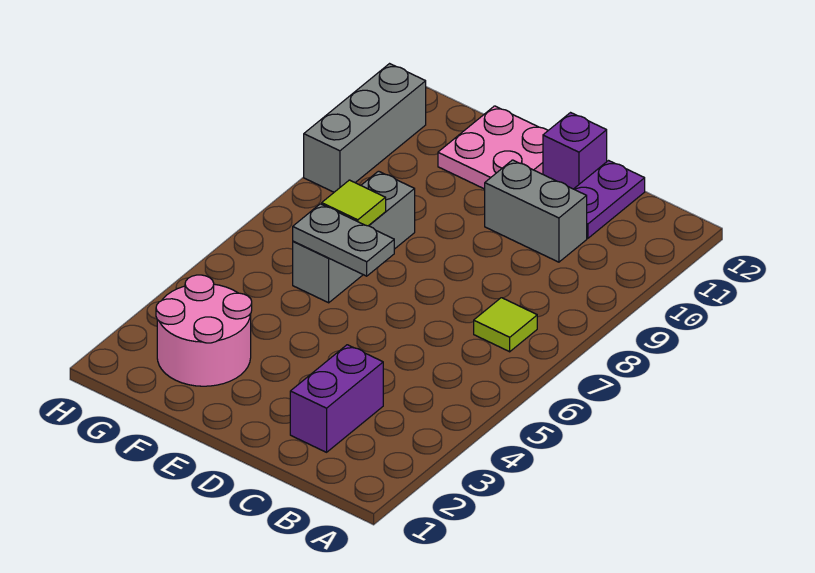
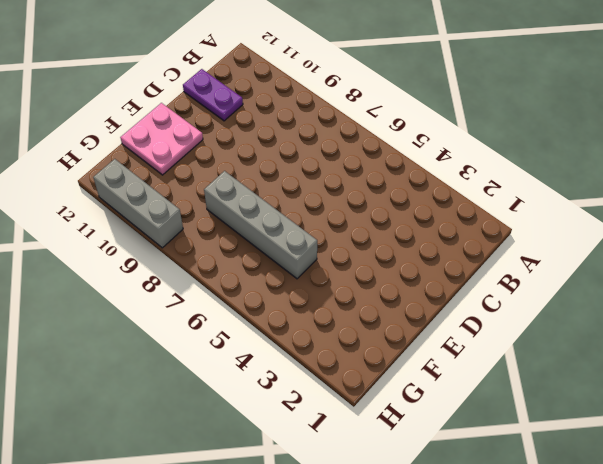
grey brick F5:F8 level 1 -> grey brick F6:F8 level 1
none -> lime tile B7 level 1
none -> purple brick C2:C3 level 1

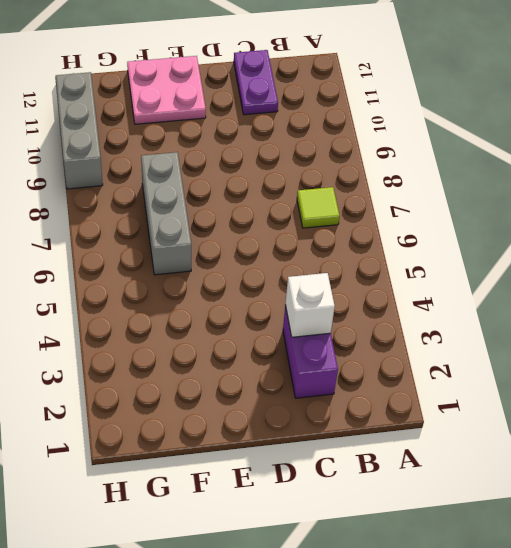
white brick C3 level 2 -> none
none -> grey brick C10:D10 level 1
none -> purple brick D12 level 1

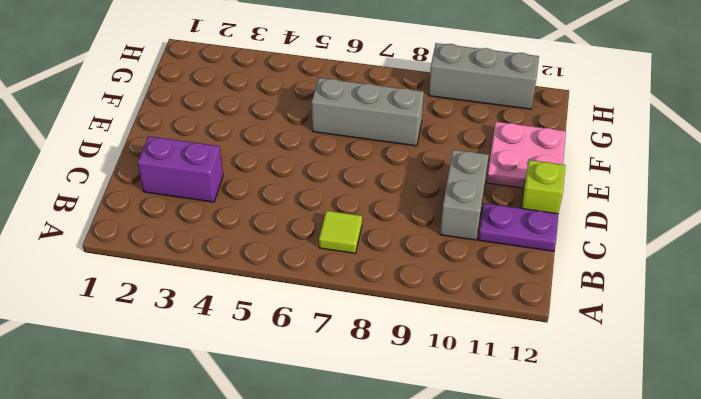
lime brick D12 level 1 -> purple brick D12 level 1
none -> pink round brick F2:G3 level 1
none -> grey plate E6:F6 level 2

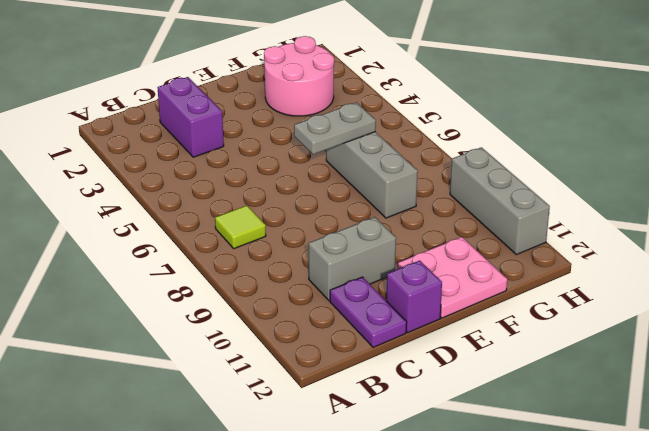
none -> lime tile F7 level 2

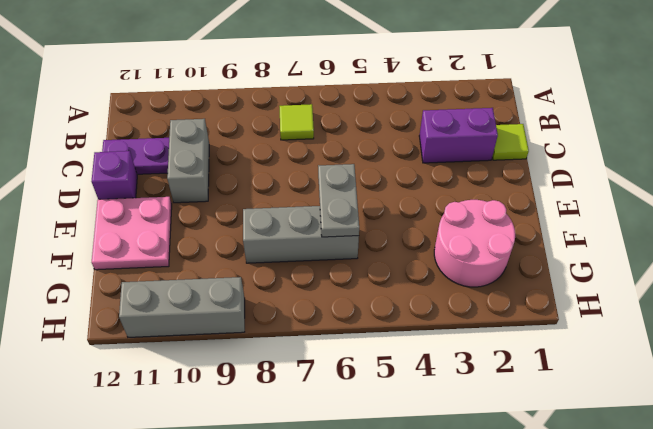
lime tile C1 level 1 -> lime tile F7 level 2

